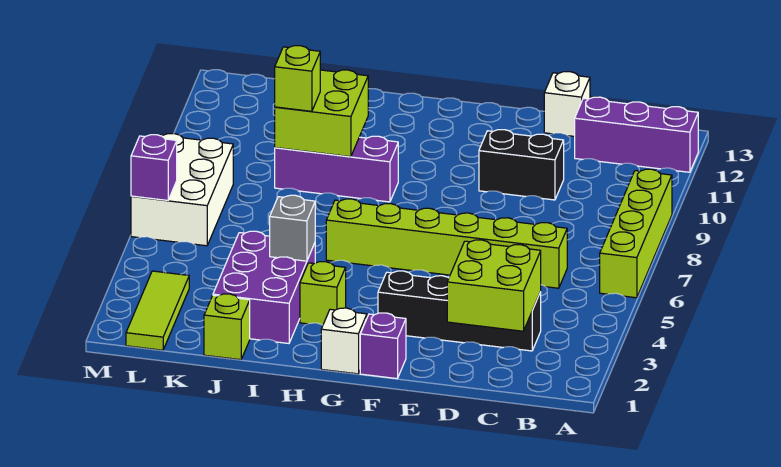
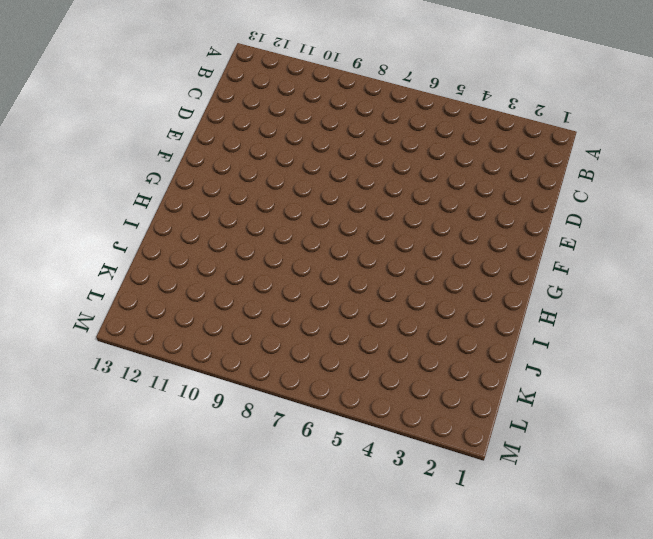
none -> lime brick A6:A9 level 1
none -> purple brick A12:C12 level 1
none -> black brick C3:F3 level 1

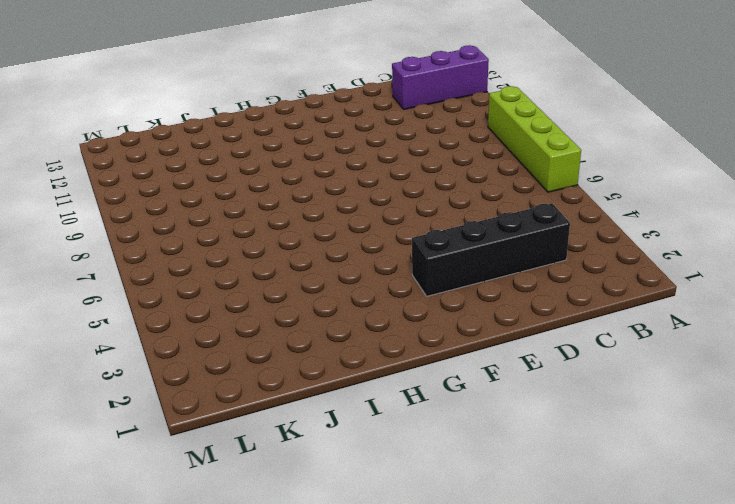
none -> lime brick C6:H6 level 1
none -> black brick D10:E10 level 1
none -> white brick D13 level 1

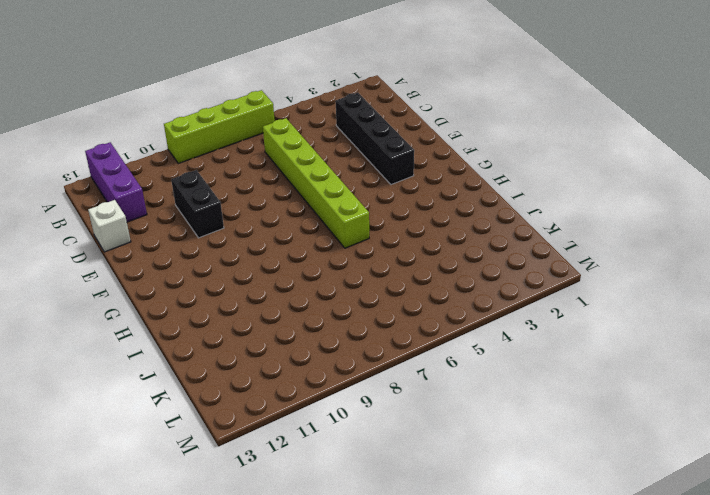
none -> purple brick F1 level 1
none -> white brick G1 level 1
none -> lime brick H3 level 1

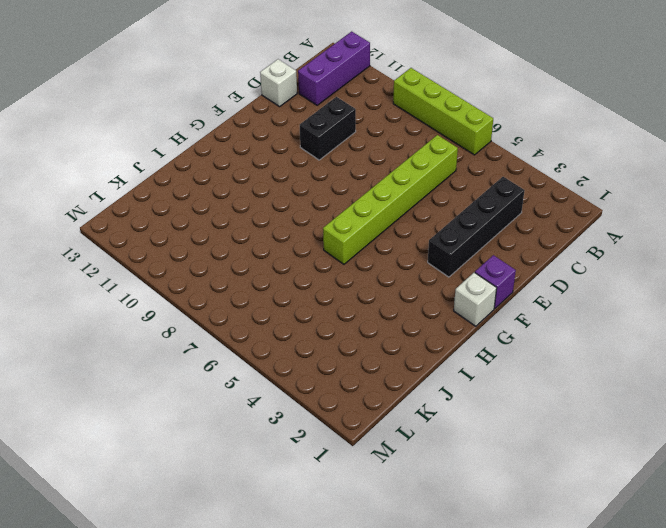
none -> lime brick H3 level 1
none -> purple brick H9:J9 level 1
none -> purple brick I2:J4 level 1

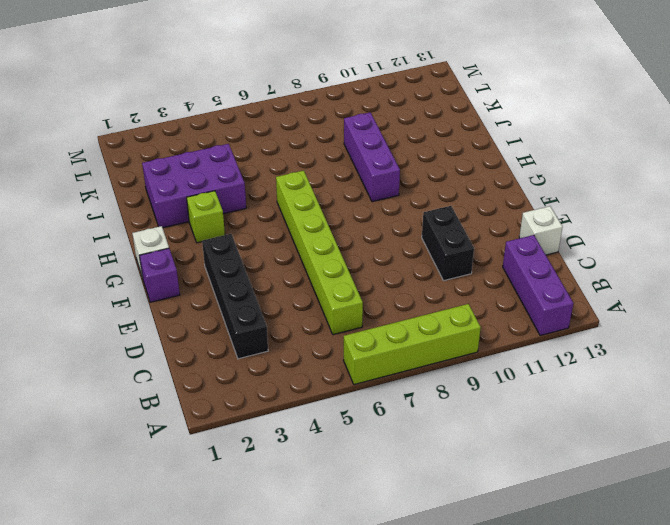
none -> lime brick J1 level 1
none -> lime tile L1:L3 level 1
none -> white brick L6:M8 level 1

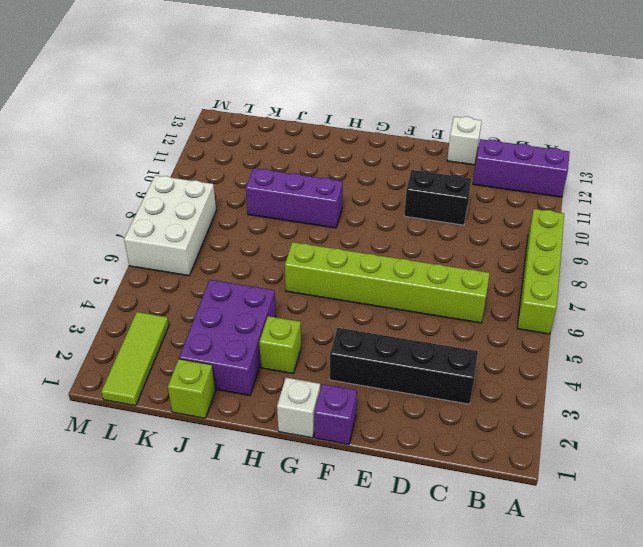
none -> lime brick C2:D3 level 2
none -> grey brick I4 level 2
none -> lime brick I9:J10 level 2

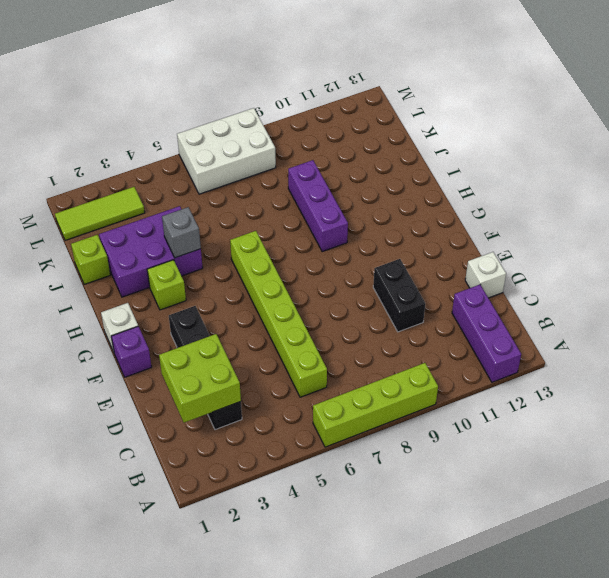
none -> lime brick I9:J10 level 2
none -> purple brick M6 level 2
none -> lime brick J9 level 3

